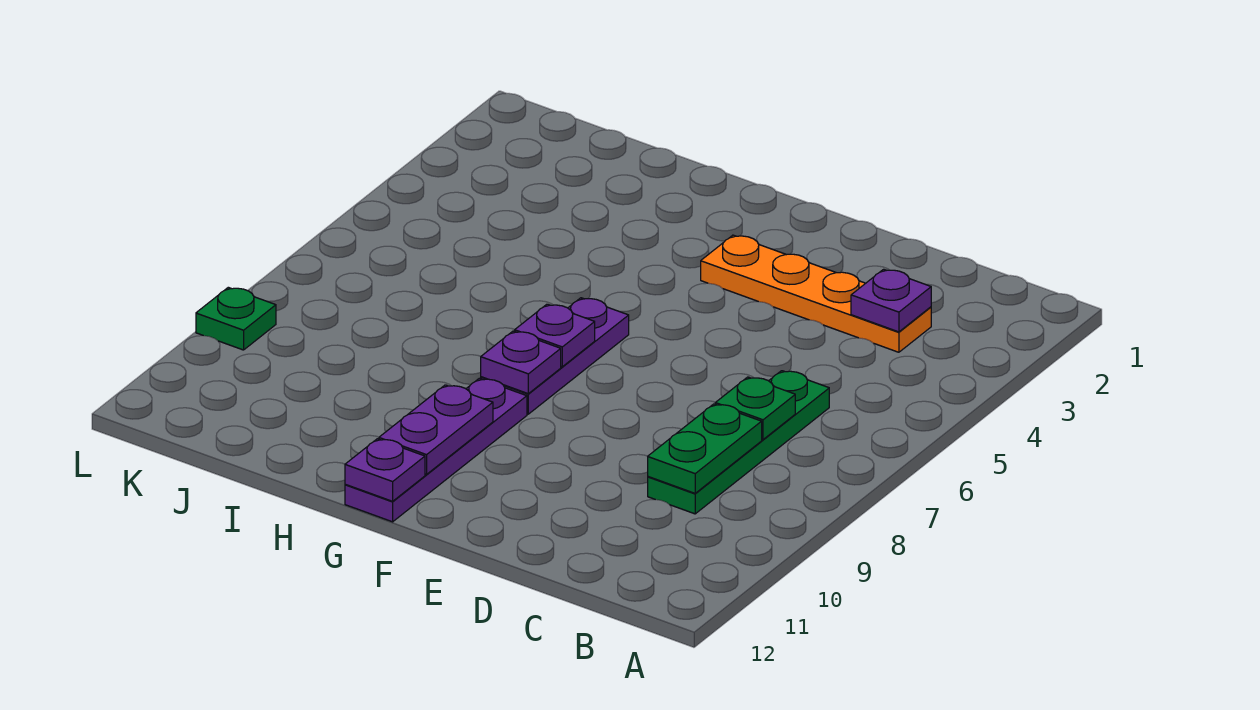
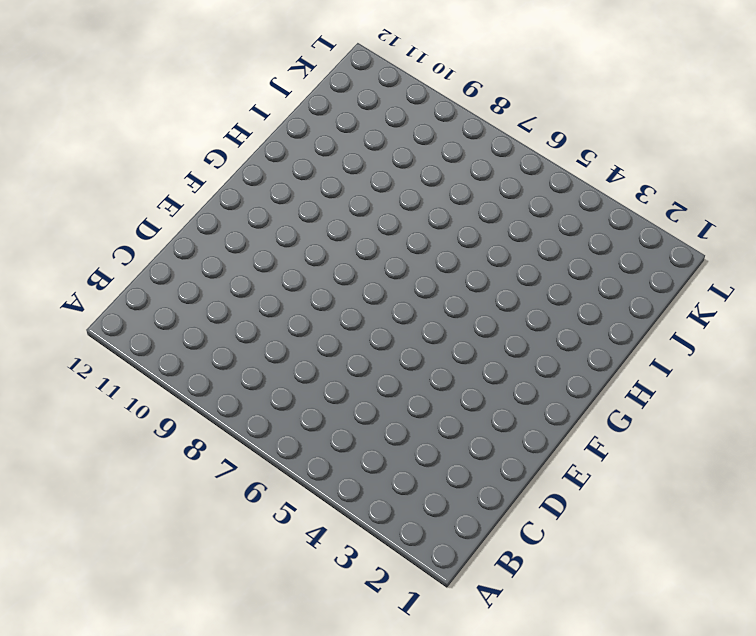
none -> orange plate C3:F3 level 1
none -> green plate C6:C9 level 1
none -> purple plate G6:G8 level 1

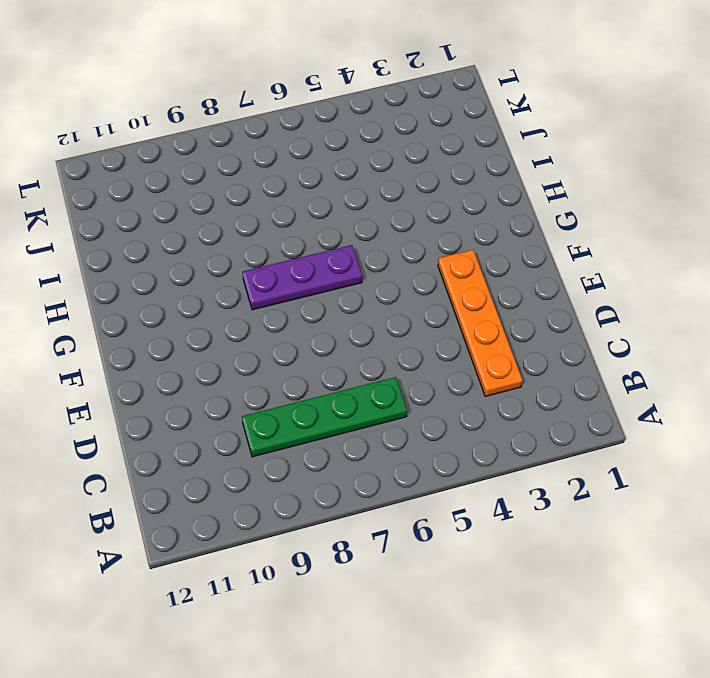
none -> purple plate G9:G12 level 1
none -> green plate L9 level 1
none -> purple plate C3 level 2

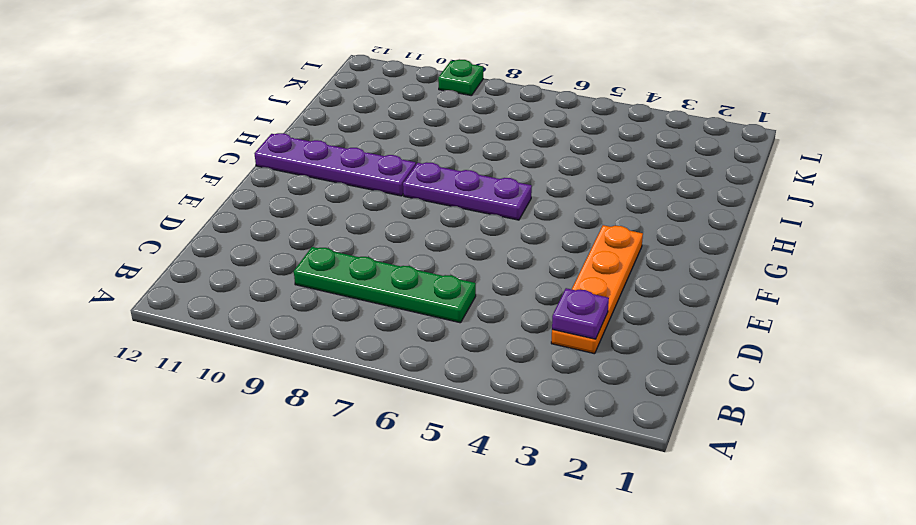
none -> green plate C7 level 2
none -> green plate C8:C9 level 2
none -> purple plate G7 level 2

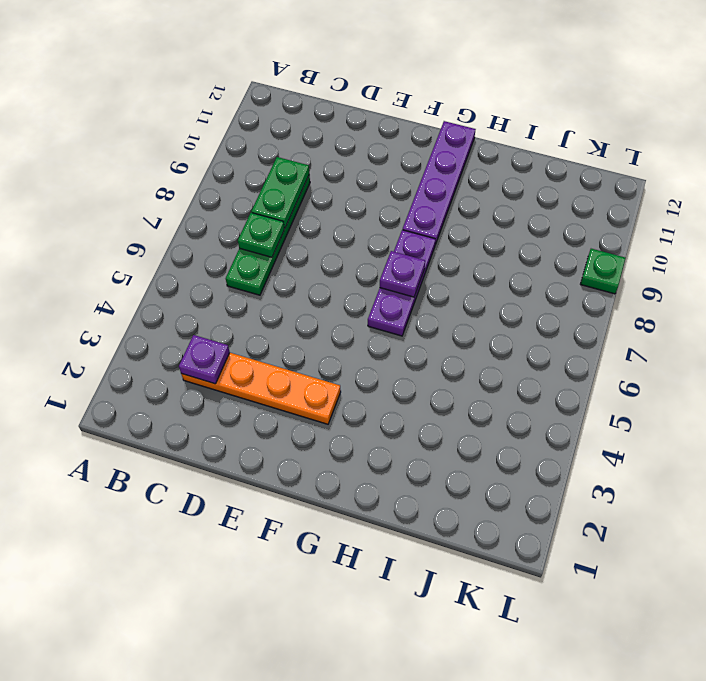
none -> purple plate G8 level 2
none -> purple plate G10:G11 level 2
none -> purple plate G12 level 2

